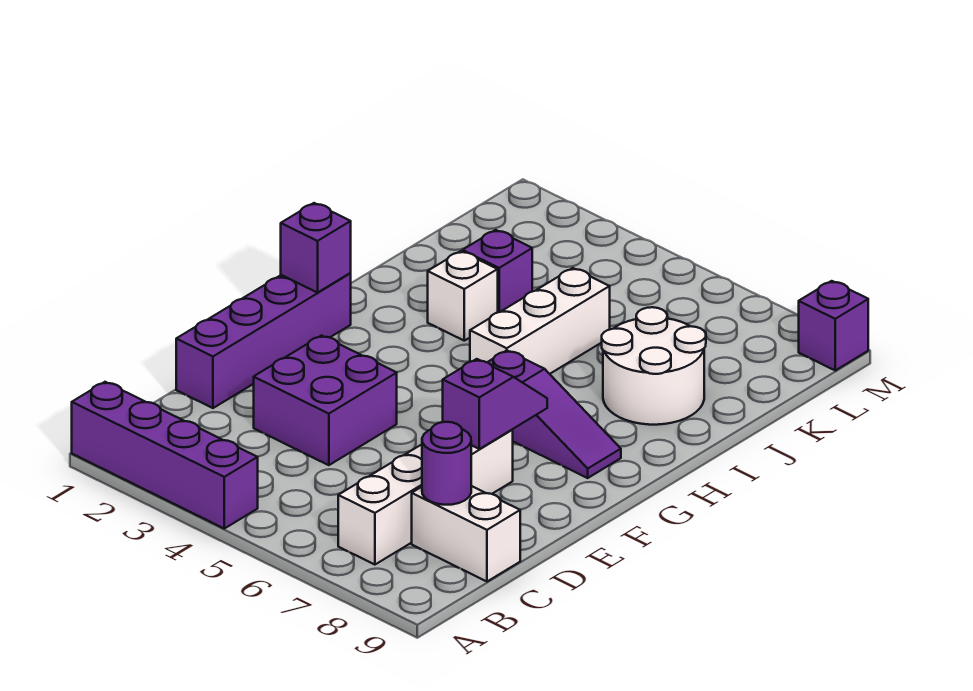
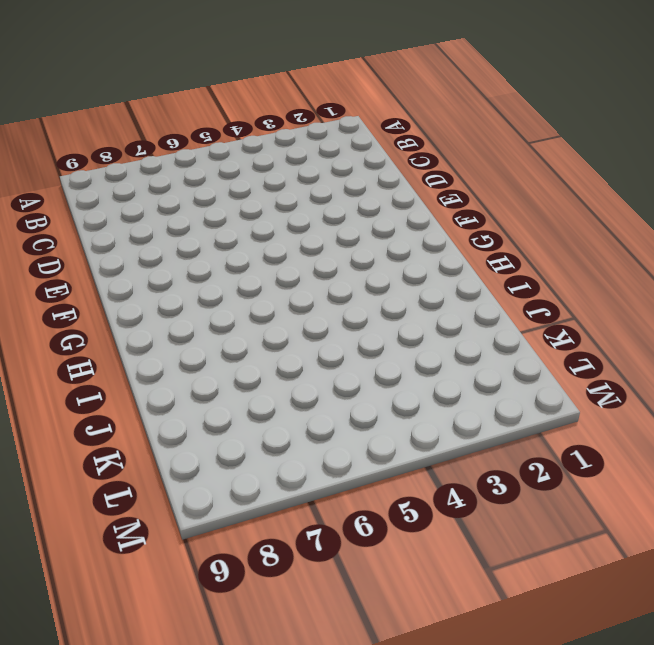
none -> purple brick A1:A4 level 1
none -> white brick B7:E7 level 1
none -> white brick C8:C9 level 1

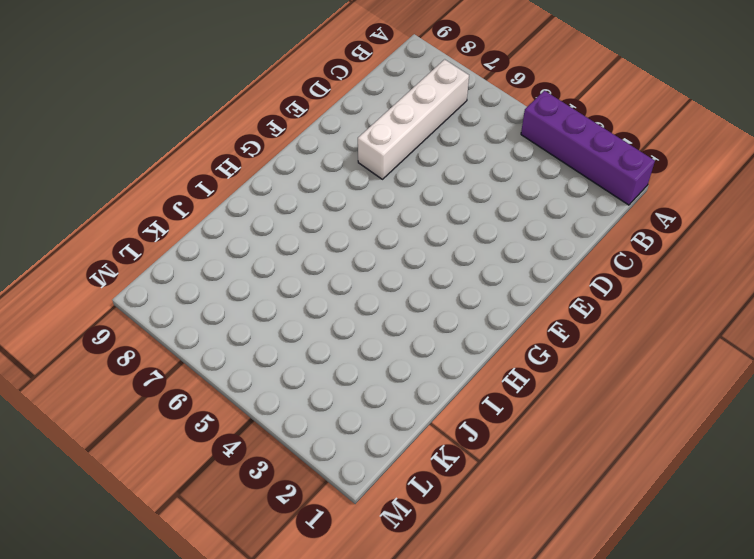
none -> white brick C8:C9 level 1
none -> purple brick D1:G1 level 1
none -> purple brick D3:E4 level 1

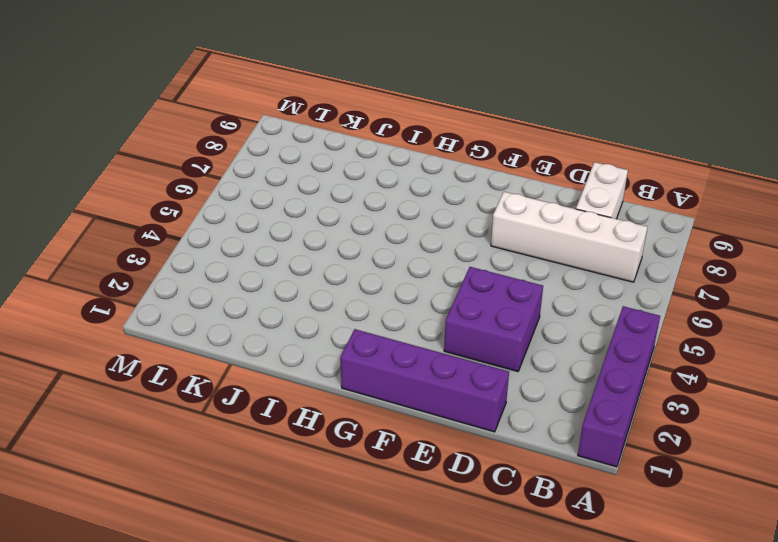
none -> purple slope G6:G8 level 1 top 6
none -> white brick H5:J5 level 1
none -> white brick I3 level 1

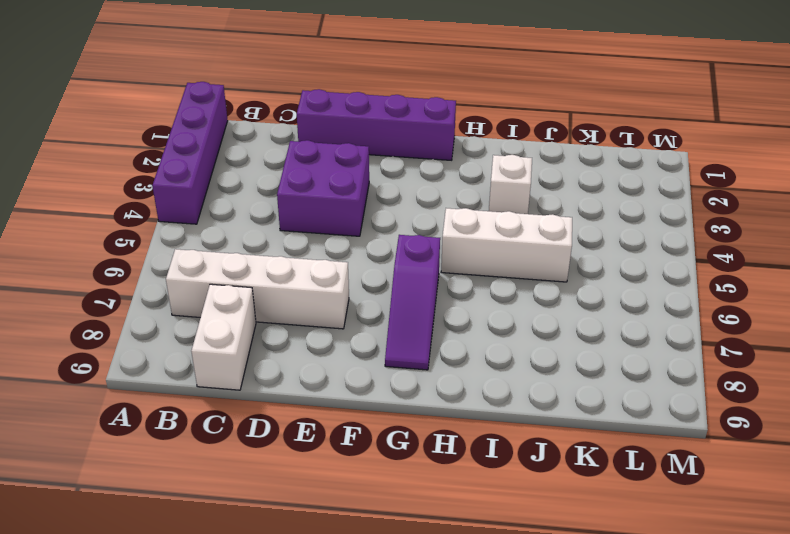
none -> white round brick I7:J8 level 1
none -> purple brick J3 level 1
none -> purple brick M9 level 1

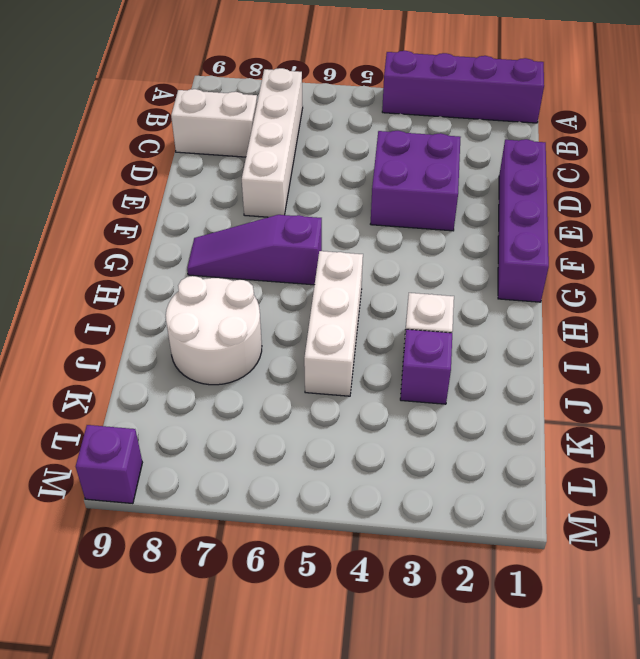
none -> purple round brick C8 level 2
none -> purple slope E7:F7 level 2 top E
none -> purple brick G1 level 2

